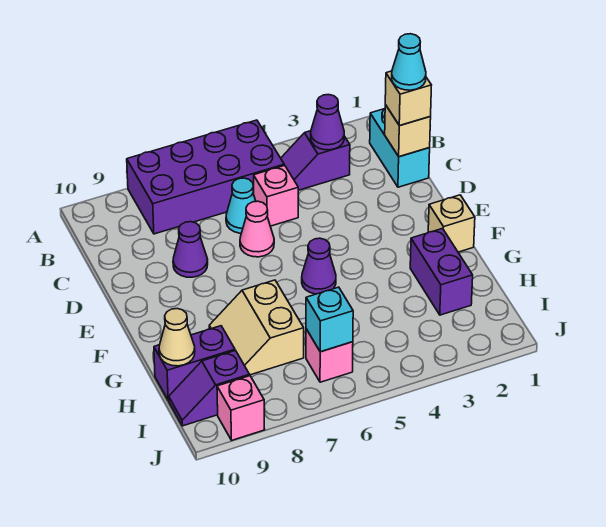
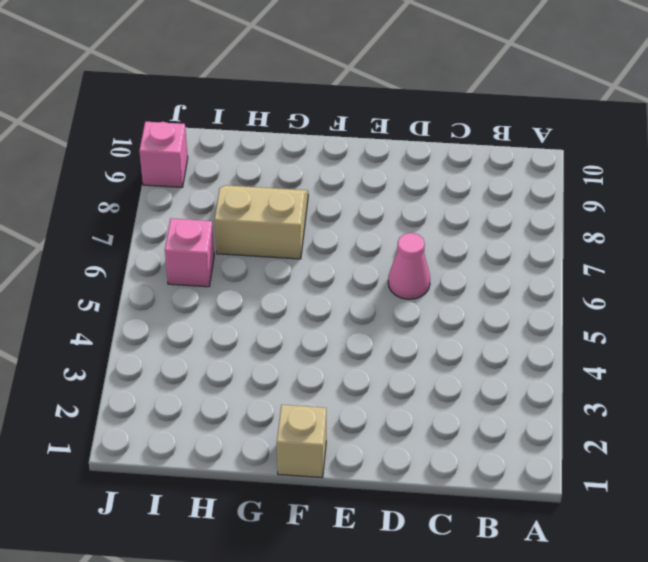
none -> purple brick A5:B8 level 1
none -> cyan brick B1:C1 level 1
none -> purple slope B3:B4 level 1 top 3

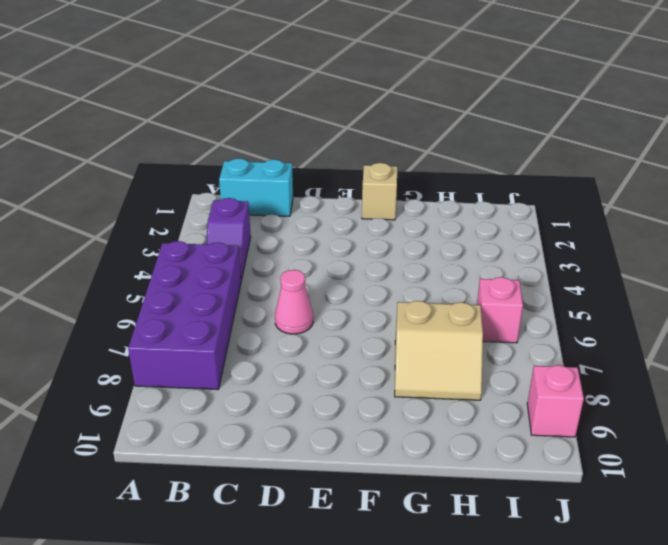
none -> pink brick C5 level 1
none -> cyan cone C6 level 1
none -> purple cone D8 level 1

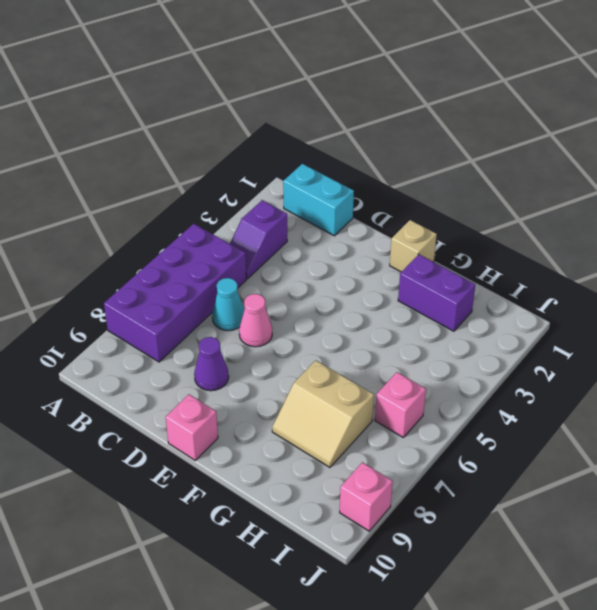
pink brick E10 level 1 -> pink brick C5 level 1
none -> purple cone F5 level 1
none -> purple brick H9:H10 level 1
none -> purple slope I9:I10 level 1 top 9

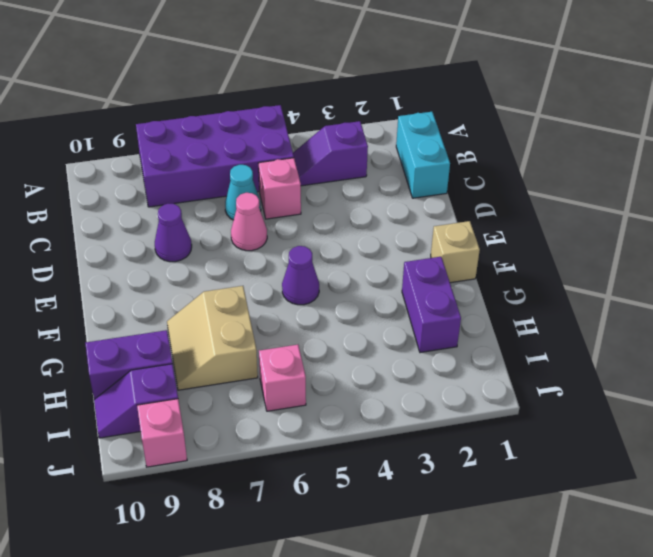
none -> purple cone B3 level 2
none -> tan brick C1 level 2
none -> tan cone H10 level 2

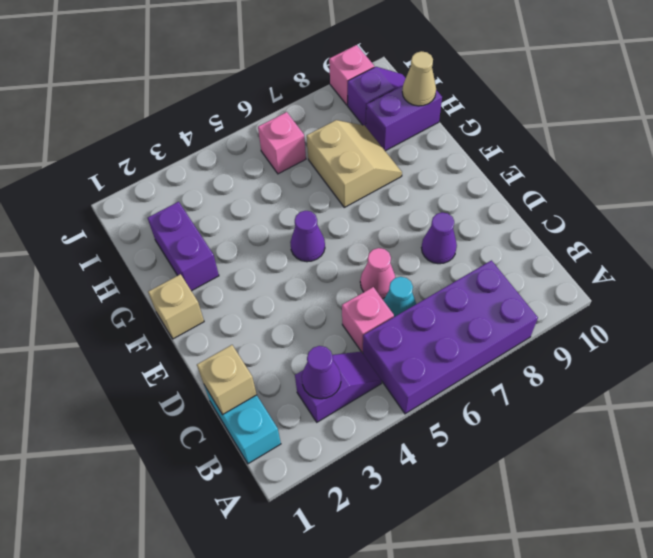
none -> cyan brick I6 level 2
none -> tan brick C1 level 3
none -> cyan cone C1 level 4

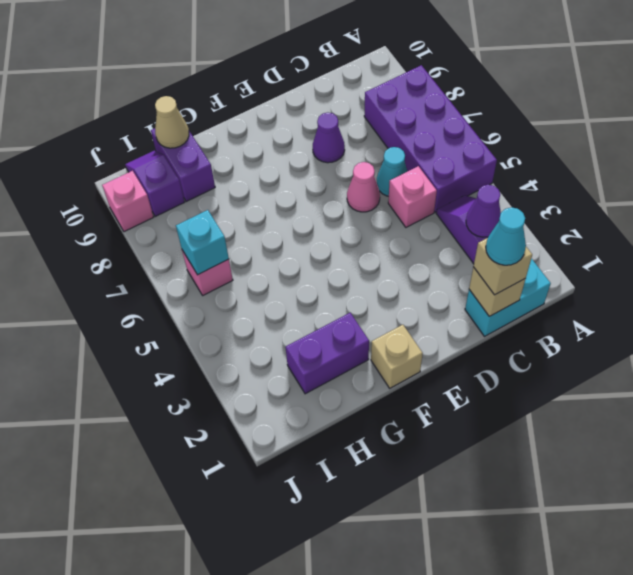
none -> purple cone F5 level 1
none -> tan slope G7:H8 level 1 top 7

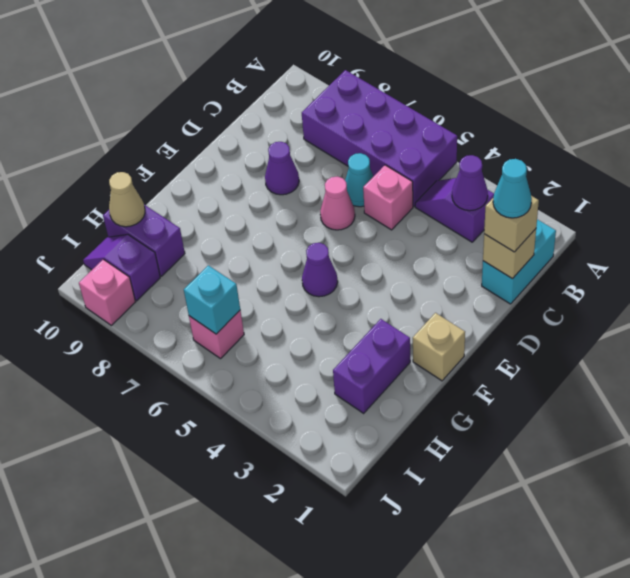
none -> tan slope G7:H8 level 1 top 7

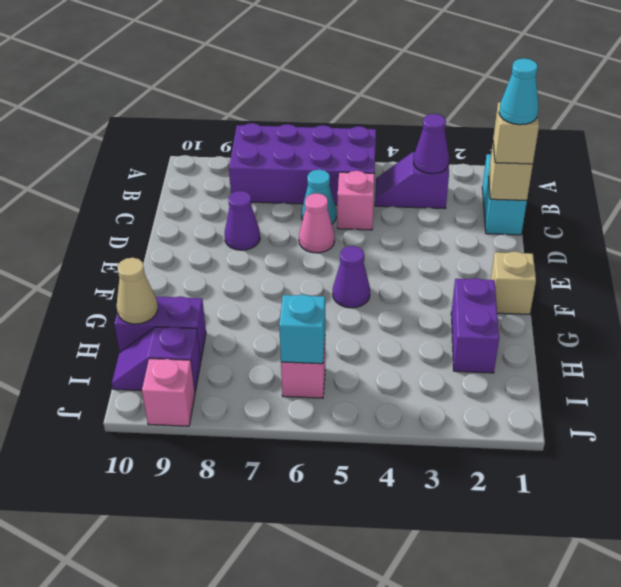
none -> tan slope G7:H8 level 1 top 7

